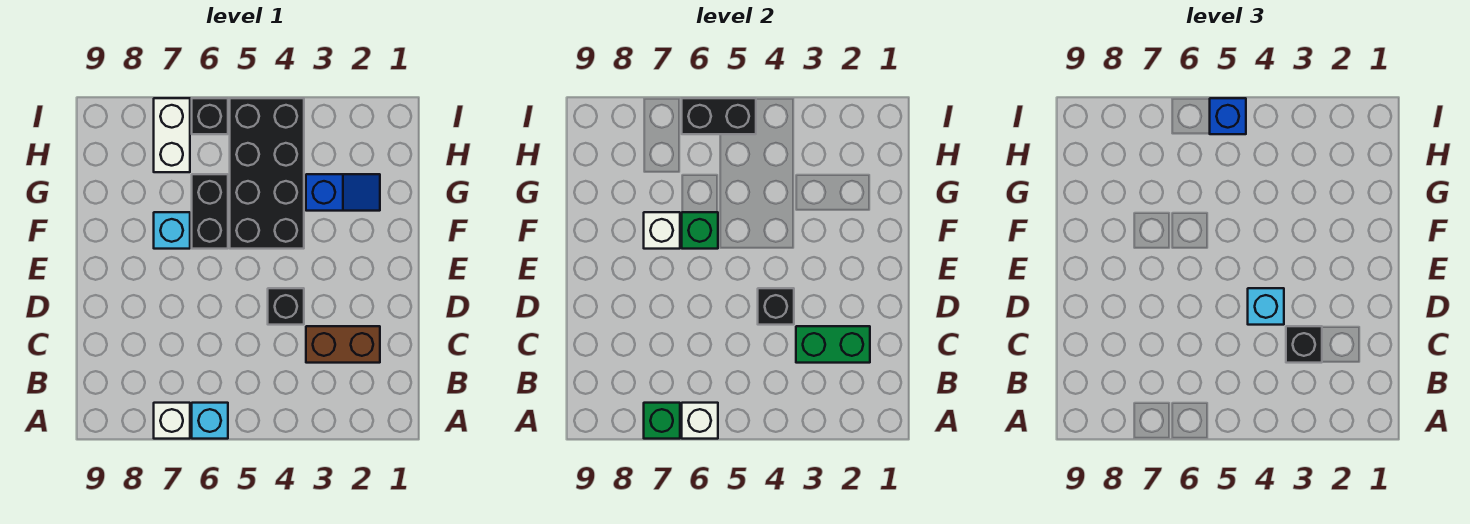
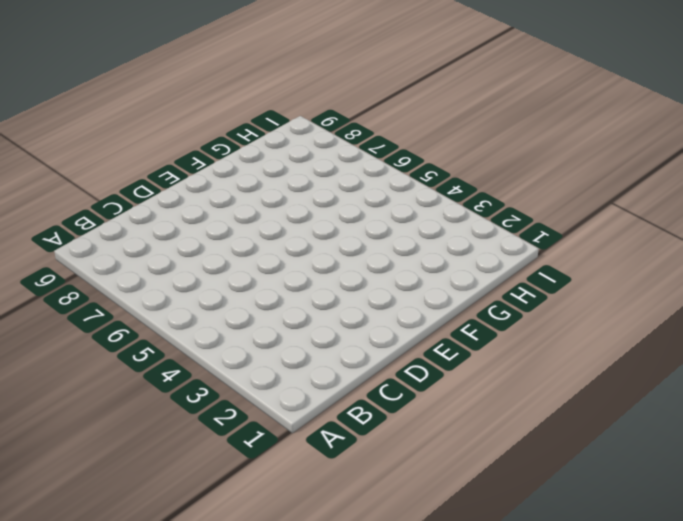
none -> cyan brick A6 level 1
none -> white brick A7 level 1
none -> brown brick C2:C3 level 1

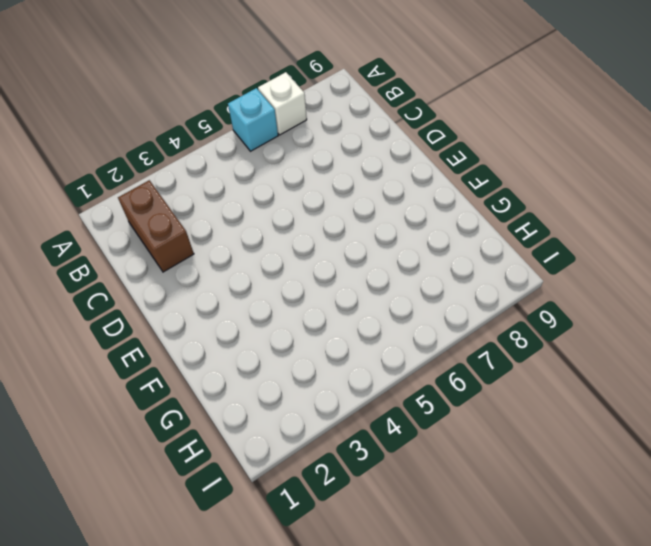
brown brick B2:C2 level 1 -> brown brick C2:C3 level 1
none -> black brick D4 level 1
none -> black brick F4:I5 level 1
none -> black brick F6:G6 level 1

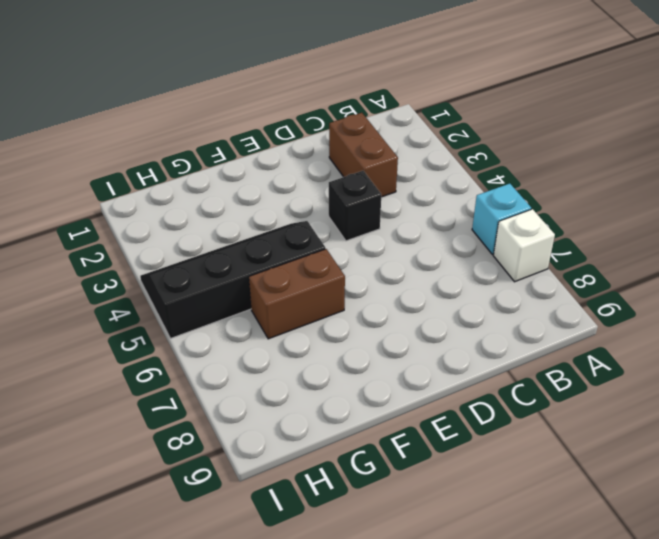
black slope F4:I5 level 1 top 5 -> black brick F4:I5 level 1
brown brick F6:G6 level 1 -> black brick F6:G6 level 1
none -> cyan brick F7 level 1
none -> blue slope G2:G3 level 1 top 3
none -> white brick H7:I7 level 1

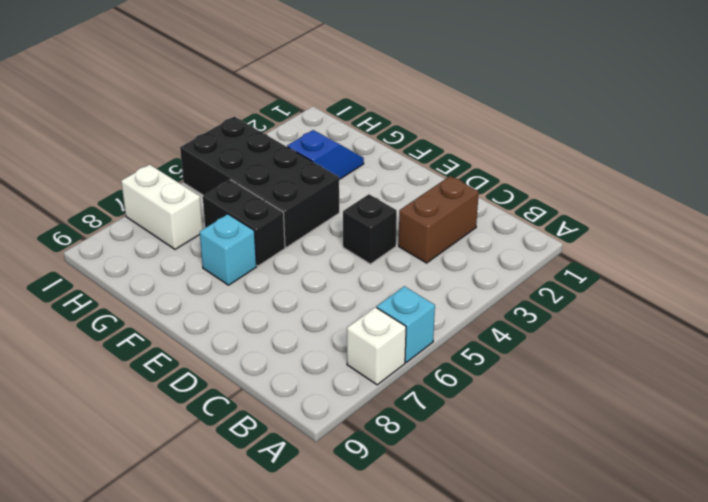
none -> black brick I6 level 1
none -> white brick A6 level 2
none -> green brick A7 level 2

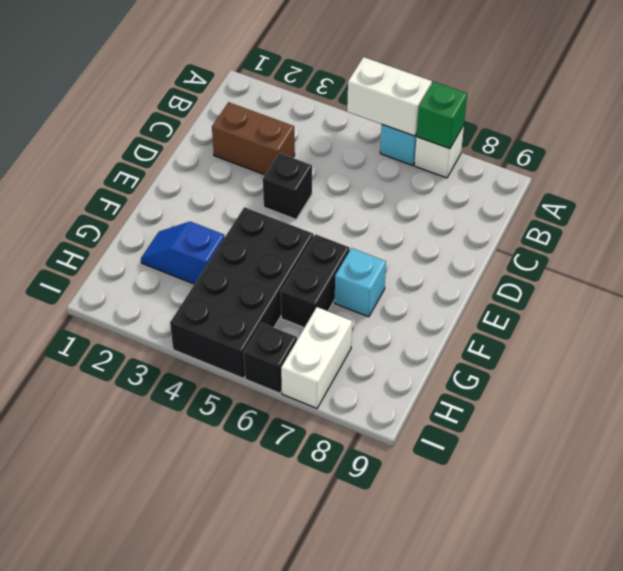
white brick A5:A6 level 2 -> white brick A6 level 2
none -> green brick C2:C3 level 2
none -> black brick D4 level 2
none -> green brick F6 level 2

